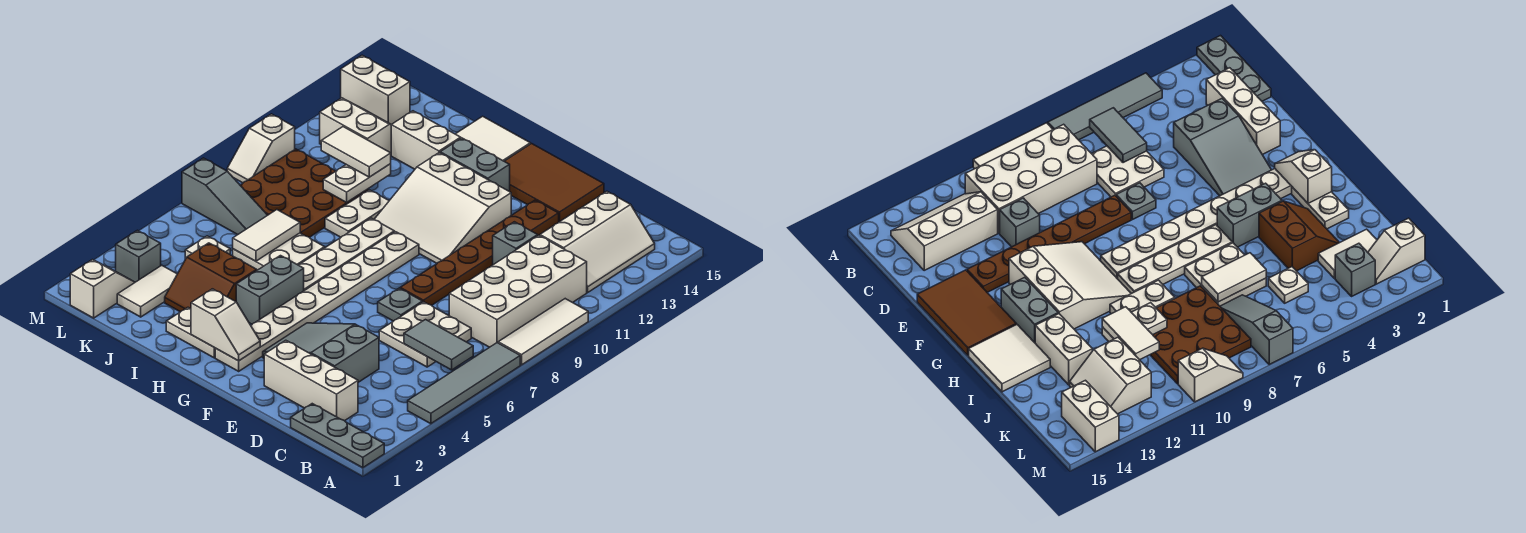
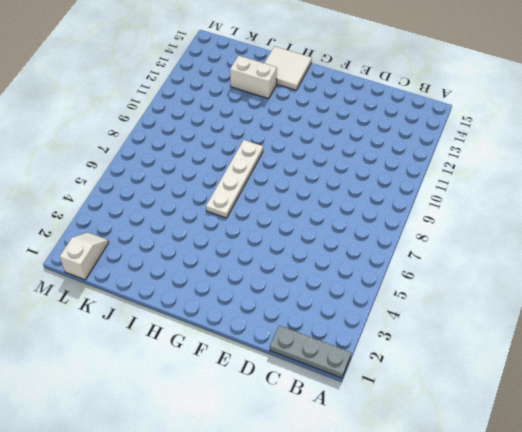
none -> grey tile A4:A7 level 1
none -> white tile A8:A10 level 1
none -> white brick B8:C11 level 1
none -> white slope B12:C14 level 1 top C

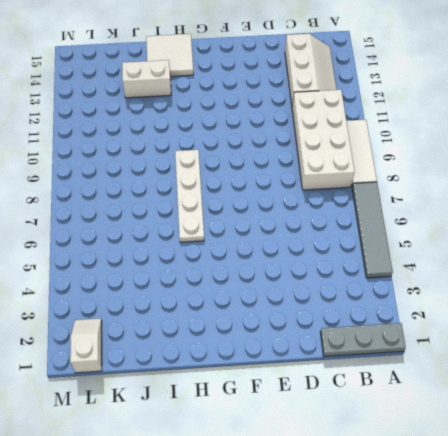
none -> white brick C2:E2 level 1
none -> white plate C6:D7 level 1
none -> grey slope D3:F4 level 1 top D
none -> grey brick D11 level 1

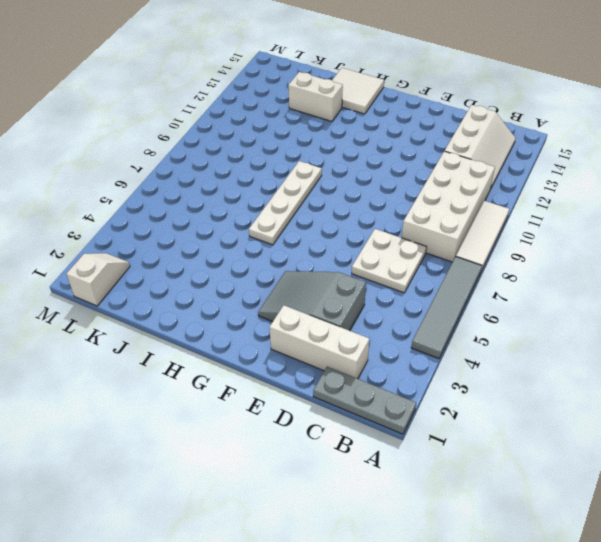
none -> grey brick D11 level 1
none -> grey plate E7 level 1
none -> brown plate E8:E13 level 1
none -> brown tile E14:G15 level 1

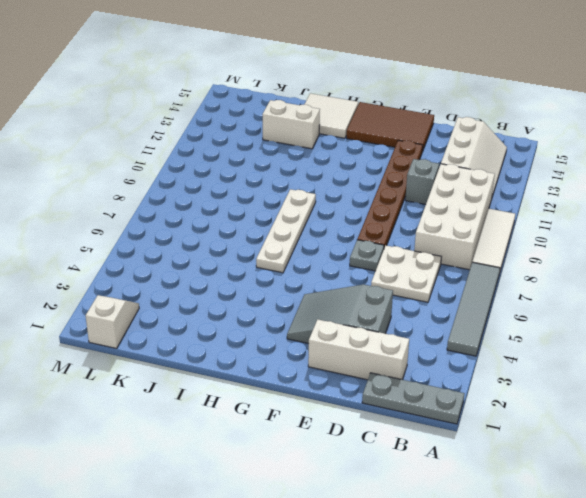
none -> white slope F10:H12 level 1 top 12
none -> white plate G2:G9 level 1
none -> grey brick G13:H13 level 1
none -> white plate H2:I2 level 1

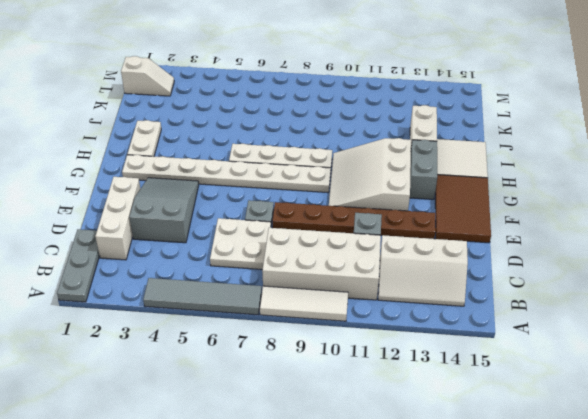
none -> grey brick H4:H5 level 1
none -> brown slope I3:J4 level 1 top 4
none -> white plate I6:J7 level 1
none -> white plate I9:I10 level 1

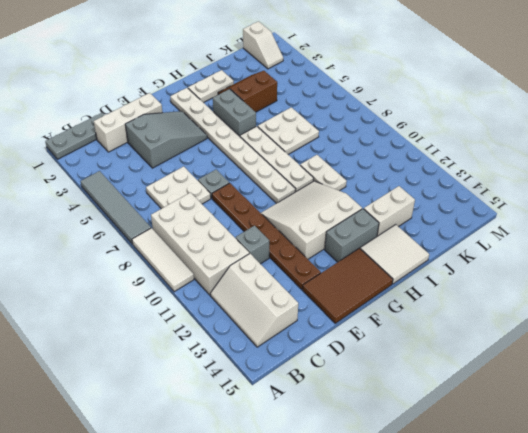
none -> brown plate J8:L10 level 1
none -> white tile K2:K3 level 1
none -> white plate K5 level 1
none -> grey slope K7:M7 level 1 top M

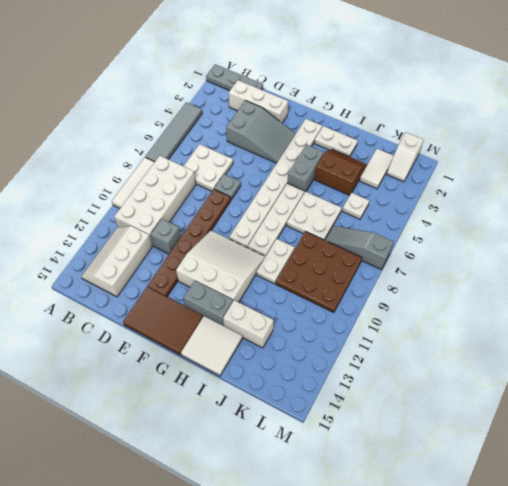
none -> white slope K12:L13 level 1 top 12
none -> grey brick L3 level 1
none -> white brick L14:M14 level 1
none -> white slope M9:M10 level 1 top 10

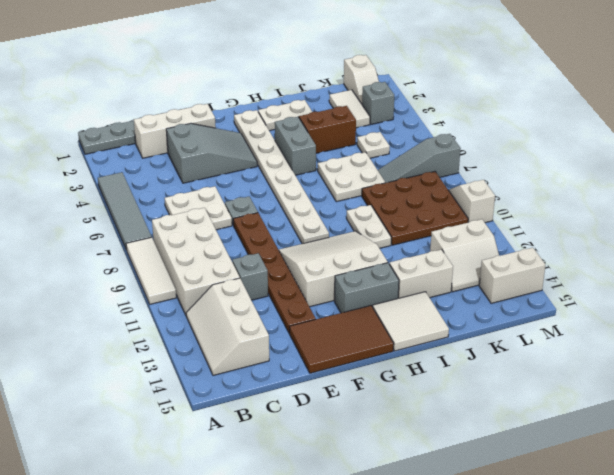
none -> white plate H6:H9 level 1
none -> grey tile B6:C6 level 2
none -> white slope G2:H2 level 2 top H
none -> white tile J6:J7 level 2

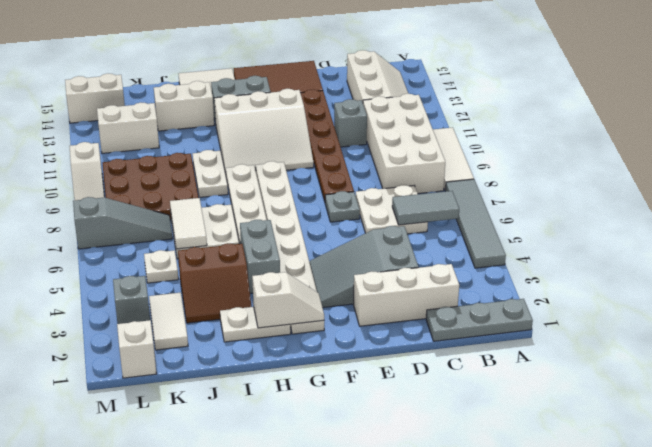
none -> white plate J10:J11 level 2
none -> white tile J11:K11 level 3

